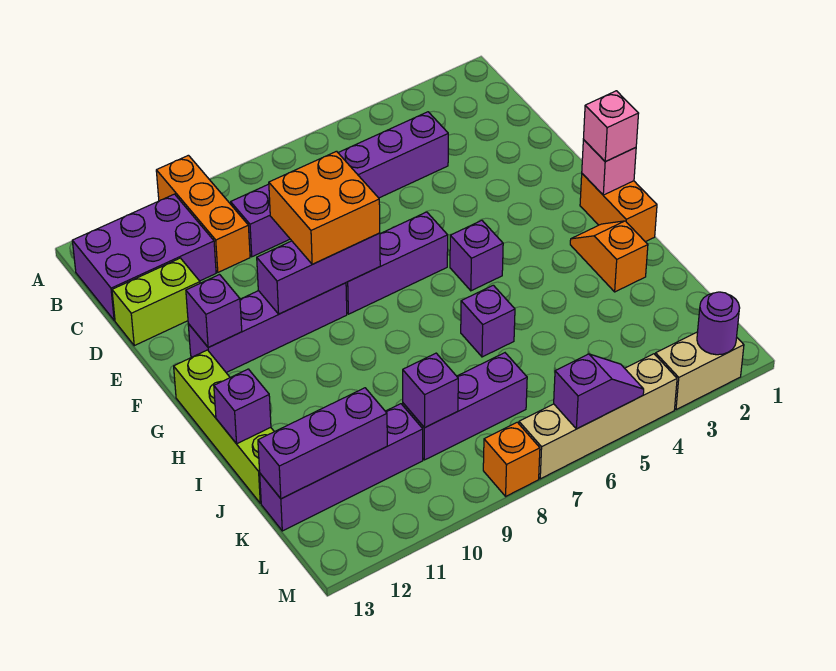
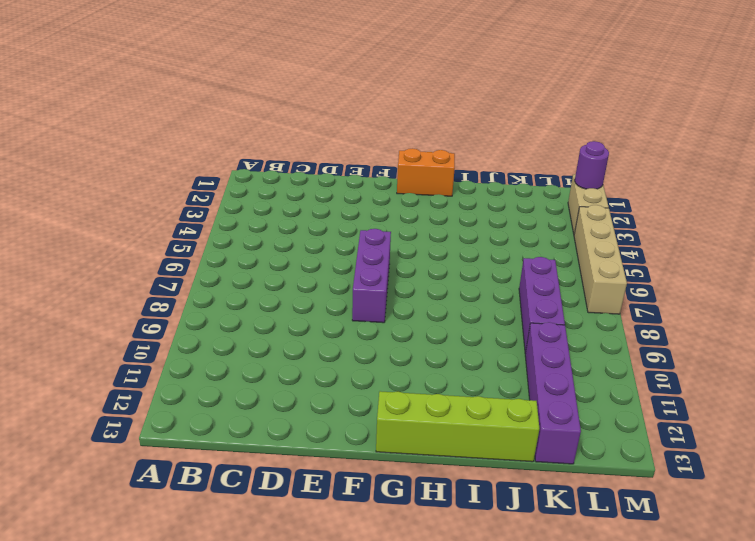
none -> orange brick A10:C10 level 1
none -> purple brick B11:C13 level 1
none -> purple brick C4:C9 level 1

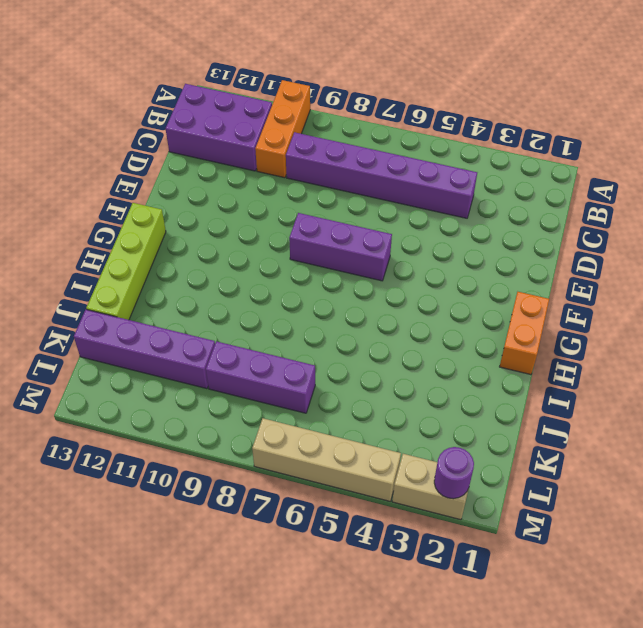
none -> lime brick D12:D13 level 1
none -> purple brick F9:F12 level 1
none -> purple brick G5 level 1

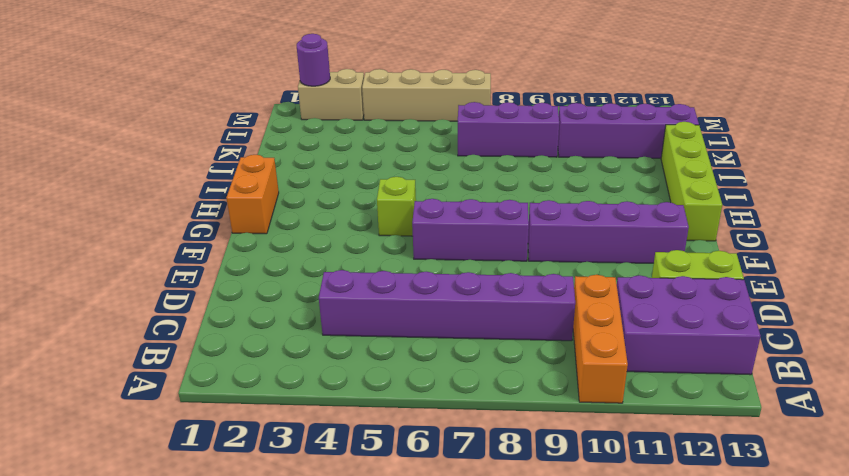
lime brick G5 level 1 -> purple brick G5 level 1
none -> orange slope H2:I2 level 1 top I
none -> purple brick I6 level 1
none -> orange brick M8 level 1

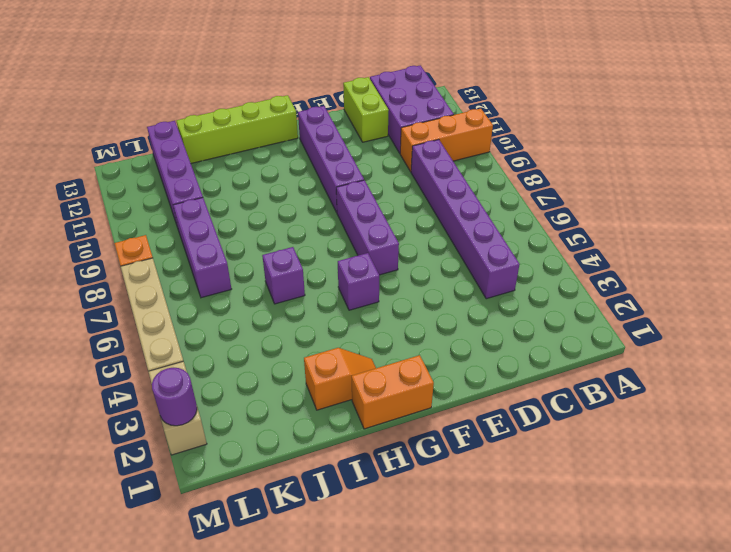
none -> purple brick F8:F10 level 2
none -> purple brick F12 level 2
none -> pink brick G1 level 2

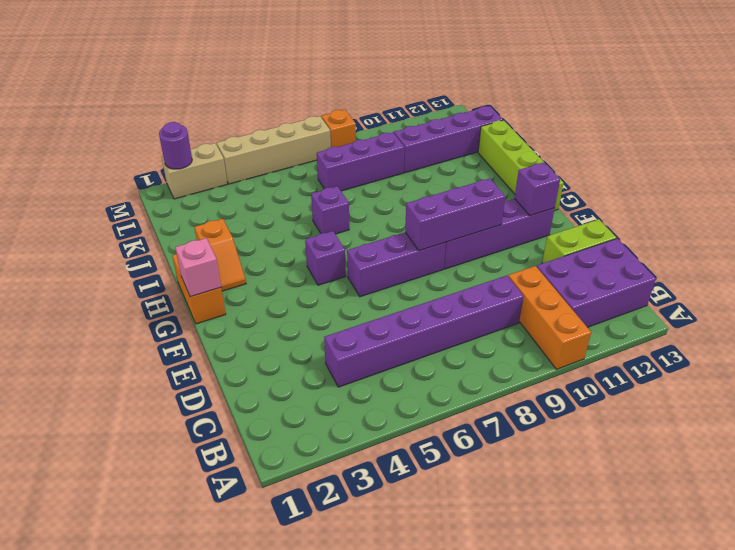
none -> purple brick I13 level 2
none -> purple brick K9 level 2
none -> purple brick K11:K13 level 2

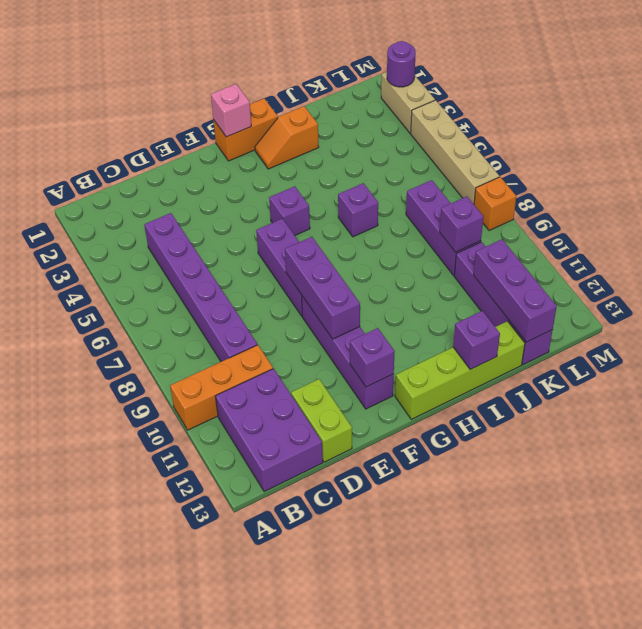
none -> purple slope M5:M6 level 2 top 6
none -> orange brick E8:F9 level 3
none -> pink brick G1 level 3

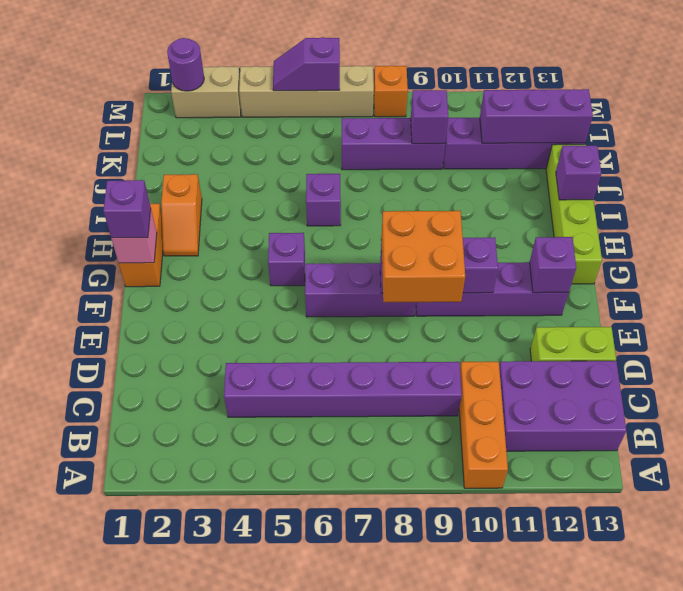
purple brick G1 level 3 -> pink brick G1 level 3

